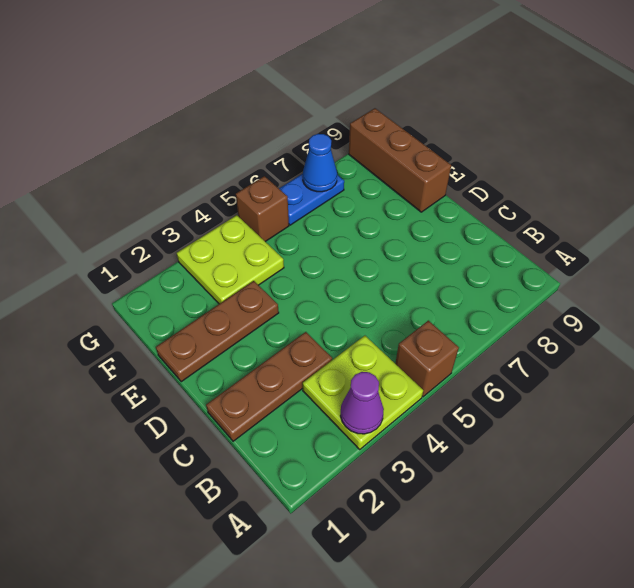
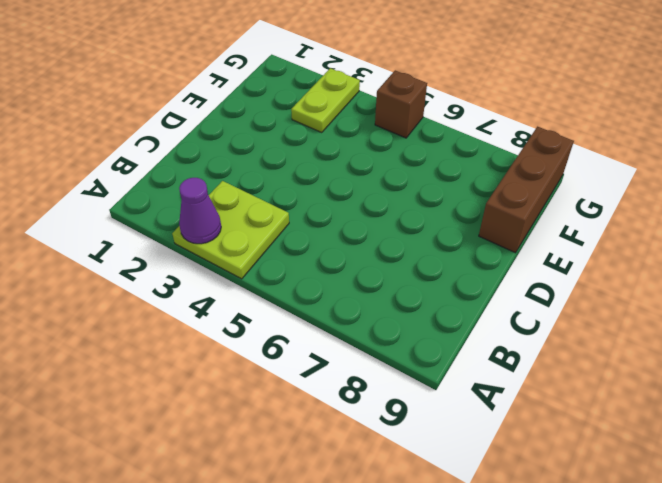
lime plate F3:G3 level 1 -> lime plate F3:G4 level 1
none -> brown brick A5 level 1
none -> brown plate C1:C3 level 1

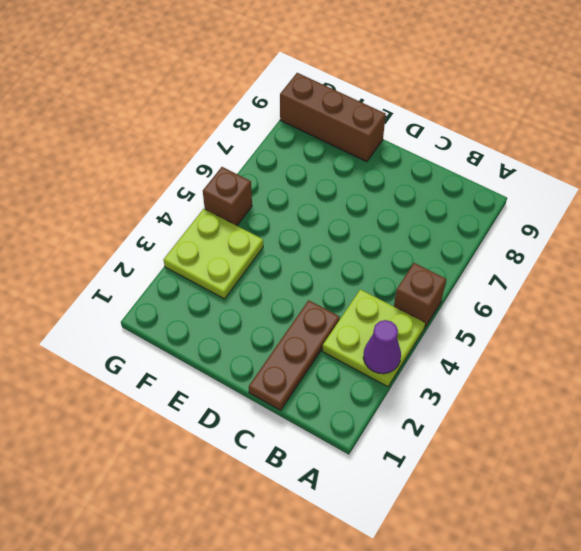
none -> brown plate E1:E3 level 1
none -> blue plate G6:G7 level 1

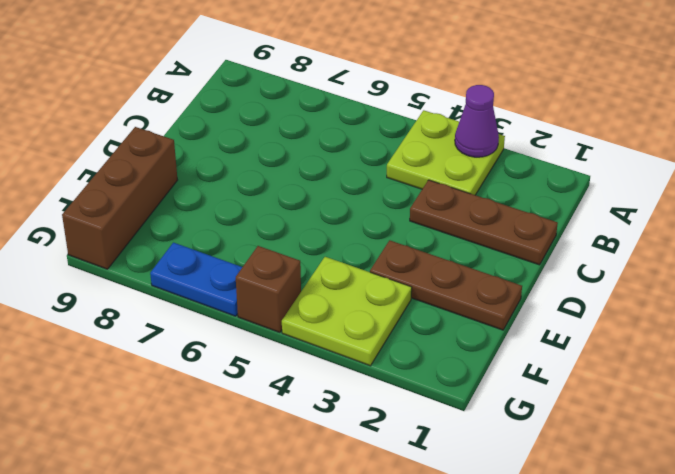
none -> brown brick A5 level 1
none -> blue cone G7 level 2

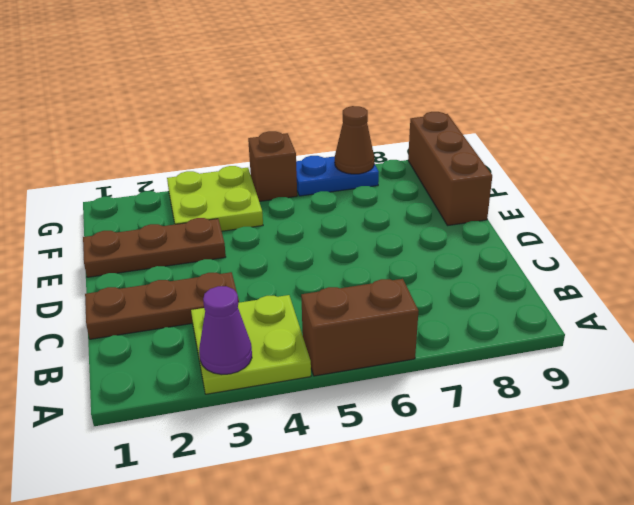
brown brick A5:A6 level 1 -> brown brick A5 level 1
brown cone G7 level 2 -> blue cone G7 level 2

